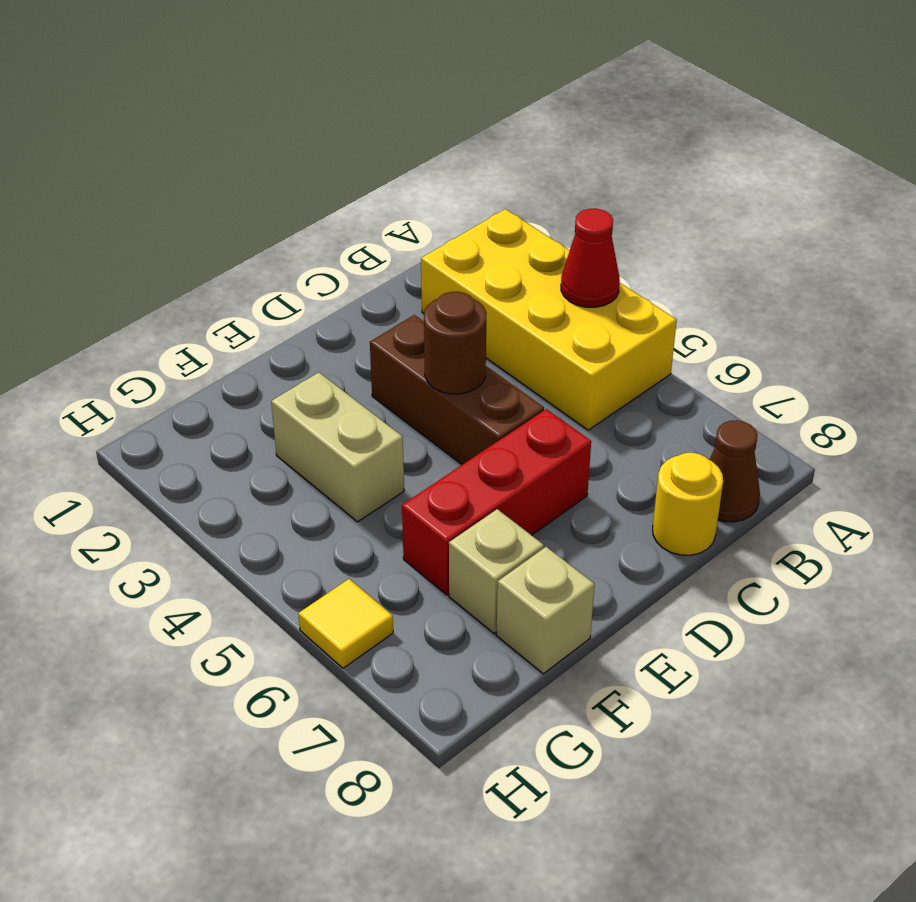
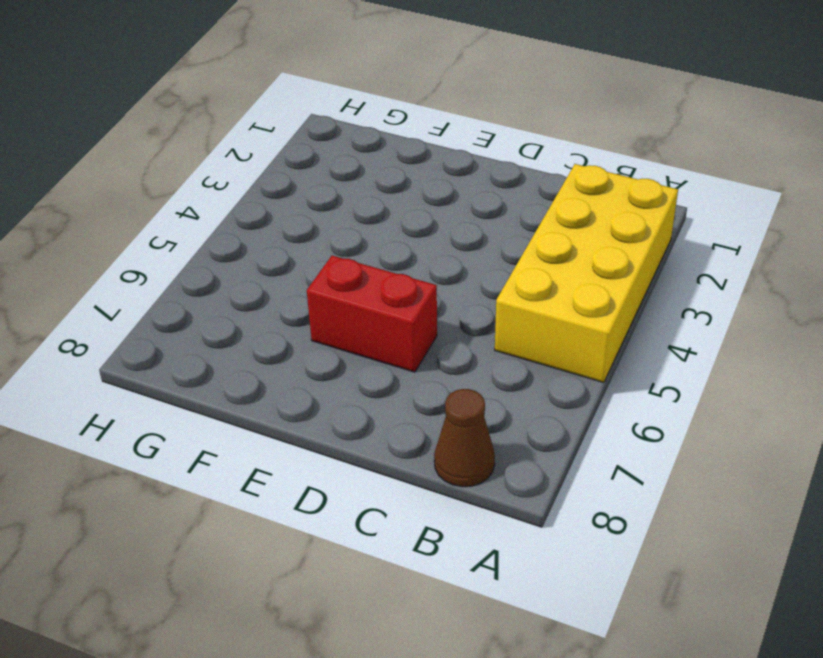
red brick D6:E6 level 1 -> red brick D6:F6 level 1
none -> yellow round brick C8 level 1
none -> brown brick D3:D5 level 1

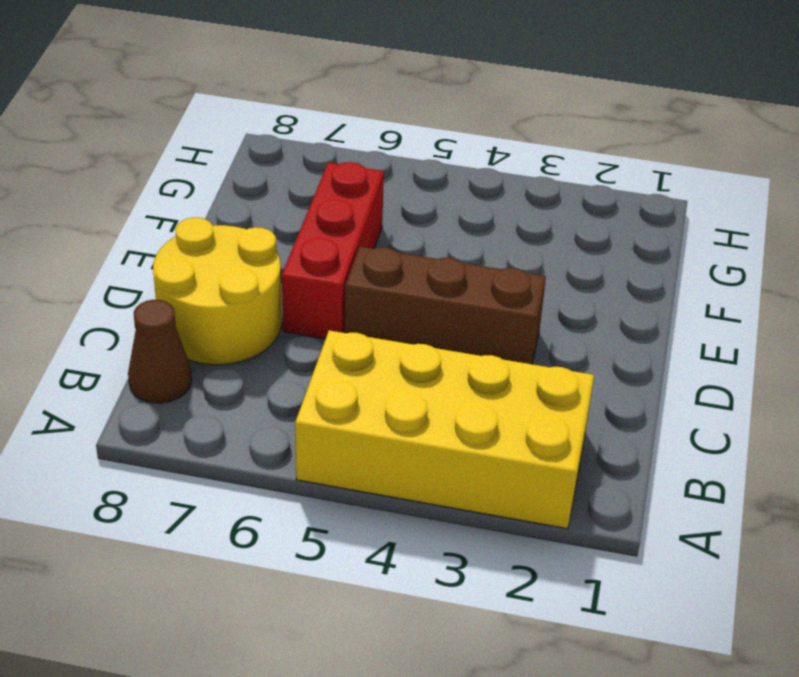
yellow round brick C7:D8 level 1 -> yellow round brick C8 level 1
none -> tan brick F3:F4 level 1
none -> tan brick F7 level 1

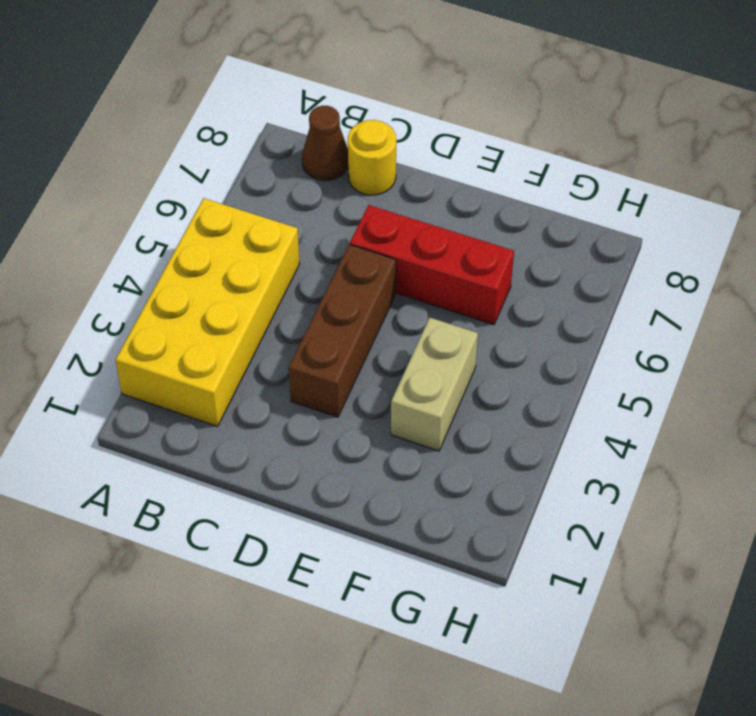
none -> tan brick F7 level 1
none -> tan brick F8 level 1

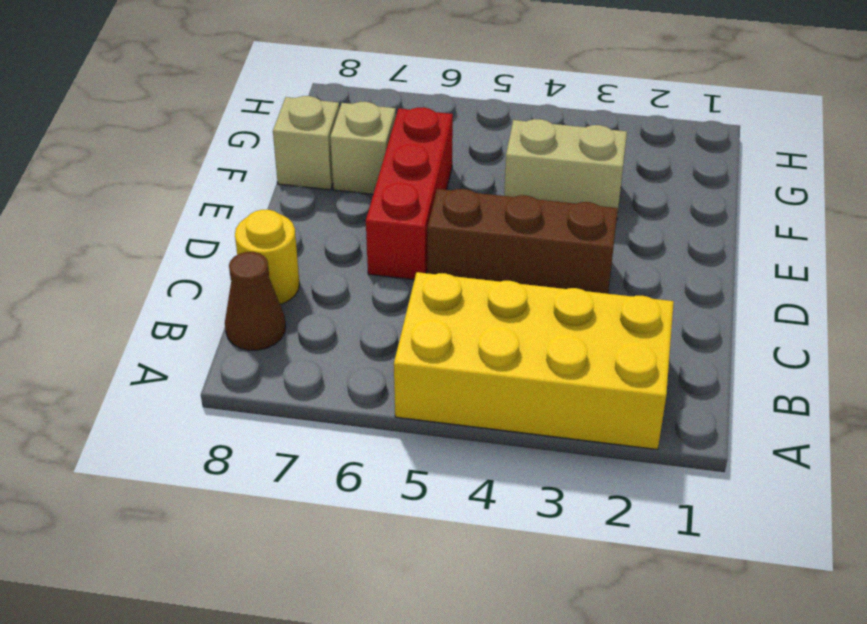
none -> yellow tile H6 level 1
none -> red cone A4 level 2

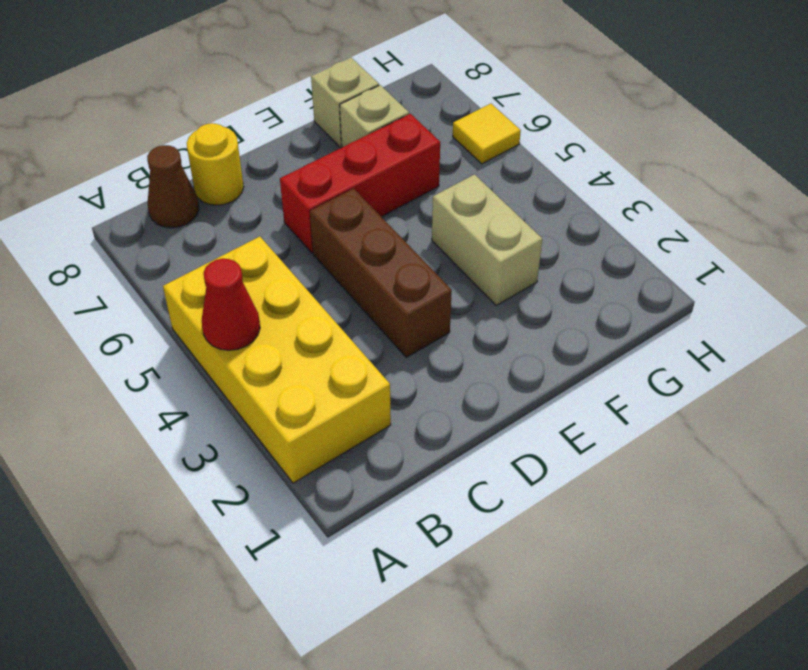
none -> brown round brick D4 level 2

